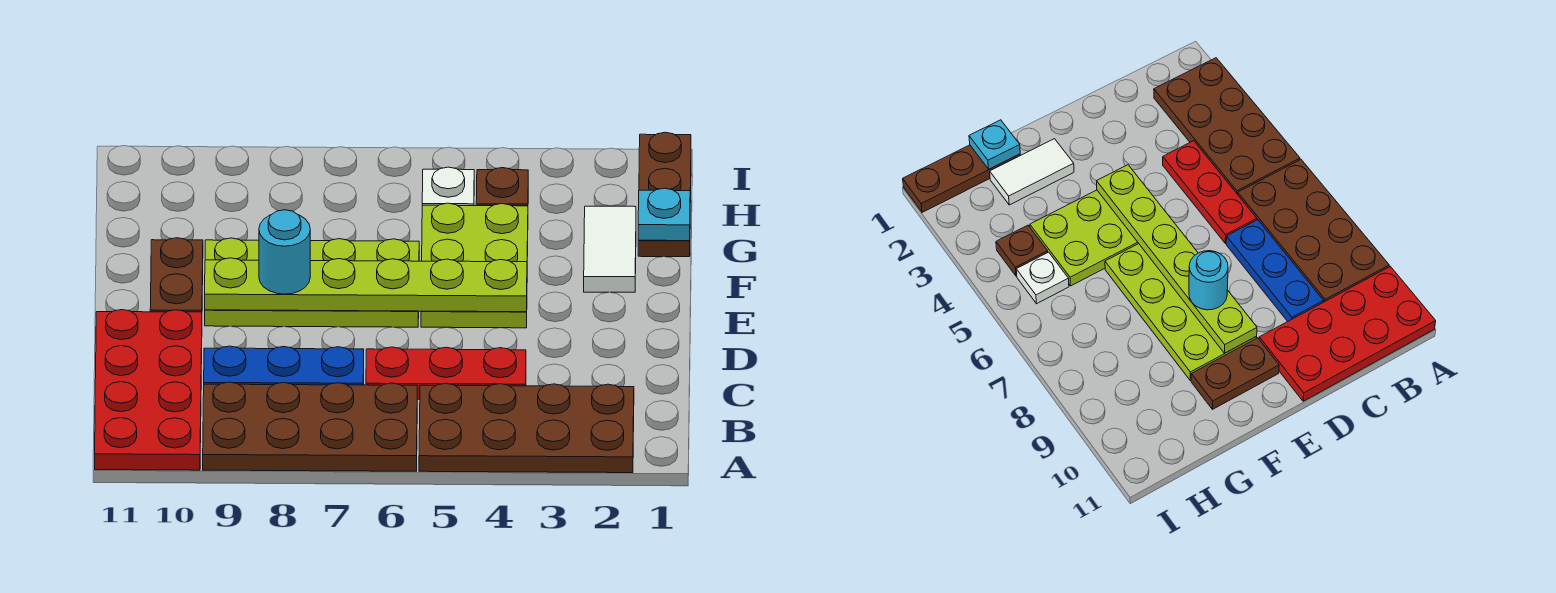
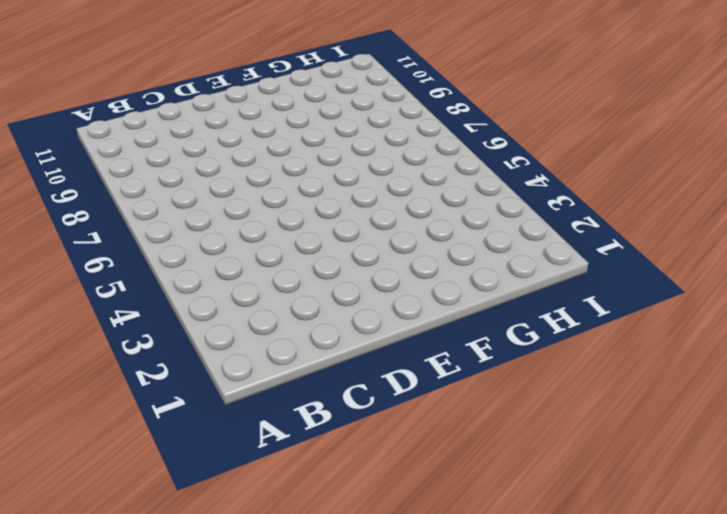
none -> brown plate A2:B5 level 1
none -> brown plate A6:B9 level 1
none -> red plate A10:D11 level 1

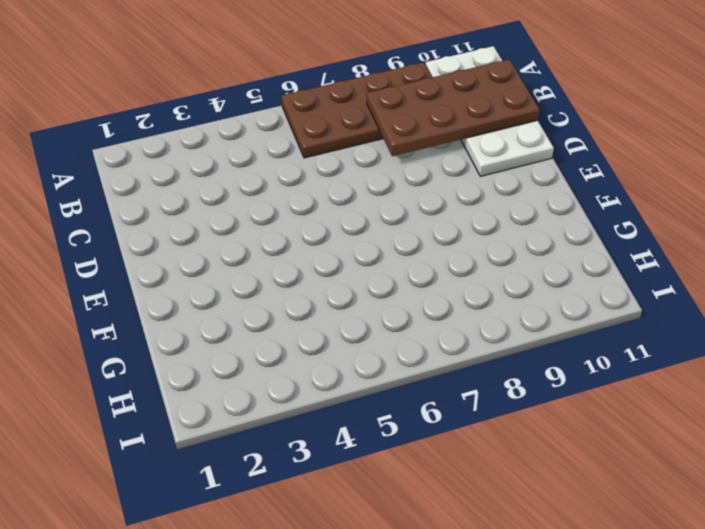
white plate A10:D11 level 1 -> red plate A10:D11 level 1
brown plate B8:C11 level 2 -> brown plate A2:B5 level 1
none -> red plate C4:C6 level 1
none -> blue plate C7:C9 level 1
none -> lime plate E4:G5 level 1

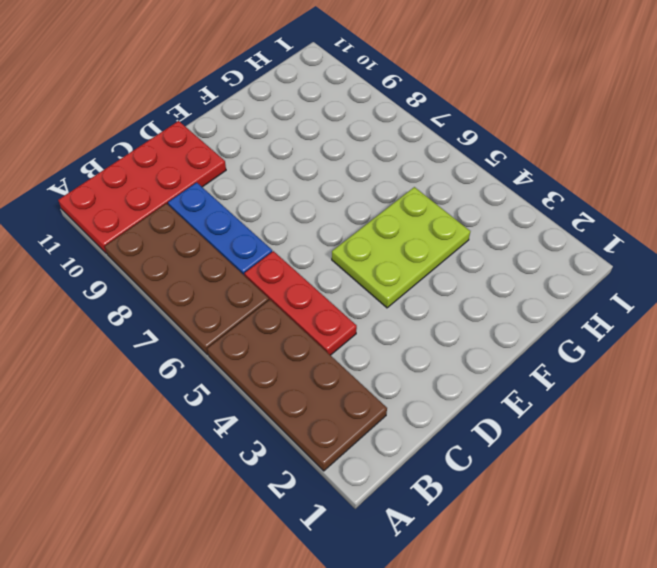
none -> lime plate E6:F9 level 1
none -> brown plate E10:F10 level 1
none -> white tile F2:G2 level 1

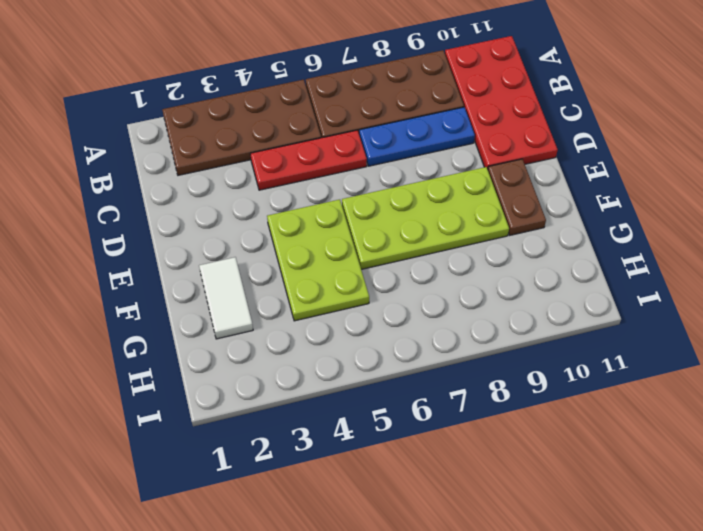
none -> brown plate G1:I1 level 1
none -> brown plate H4 level 1
none -> white plate H5 level 1

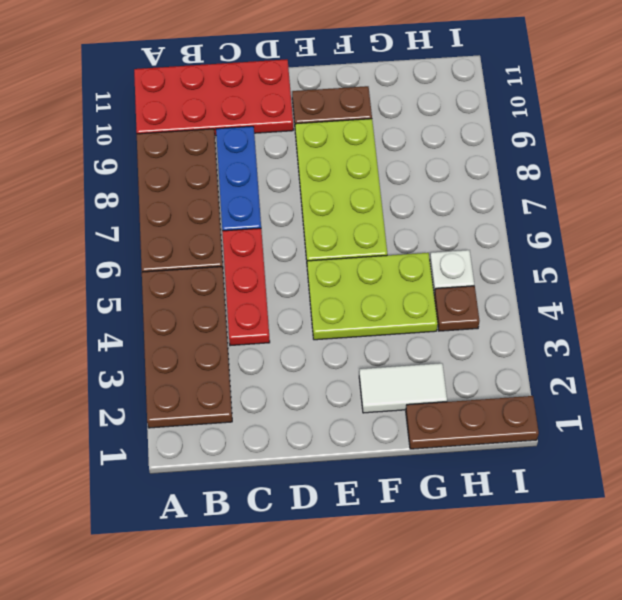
none -> lime plate E4:E9 level 2
none -> cyan plate G1 level 2
none -> cyan round brick E8 level 3

